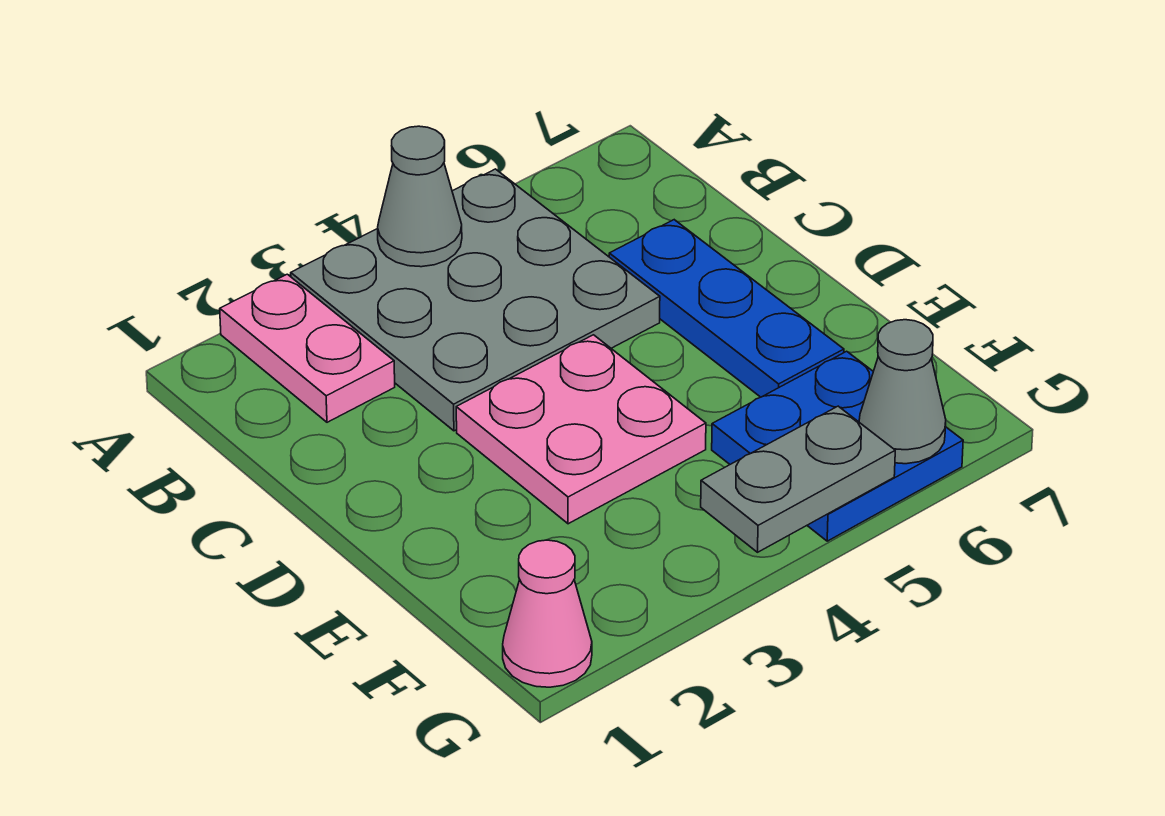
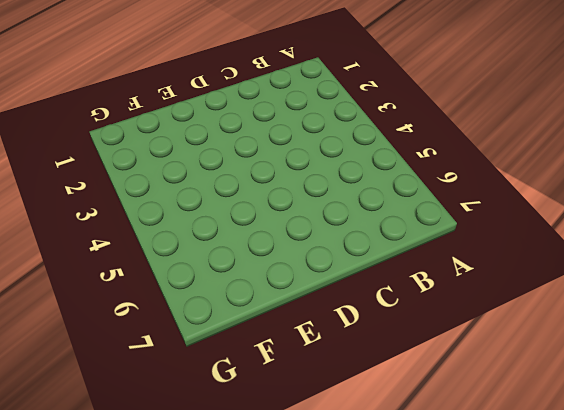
none -> pink plate A2:B2 level 1
none -> grey plate A3:C5 level 1

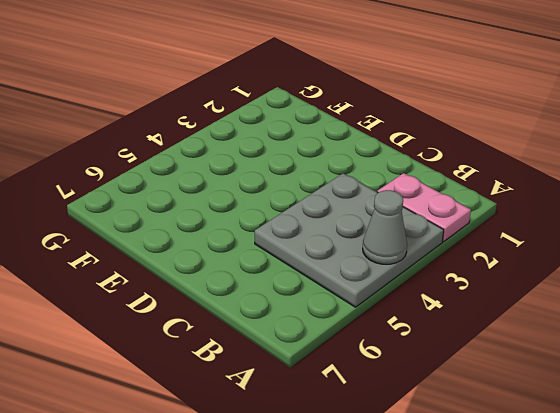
none -> blue plate C6:E6 level 1
none -> pink plate D3:E4 level 1

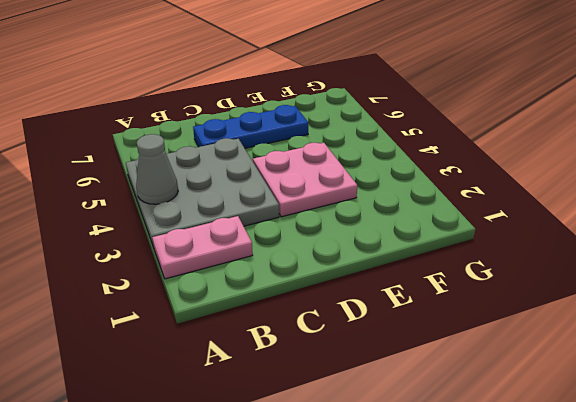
none -> blue plate F5:G6 level 1
none -> pink cone G1 level 1

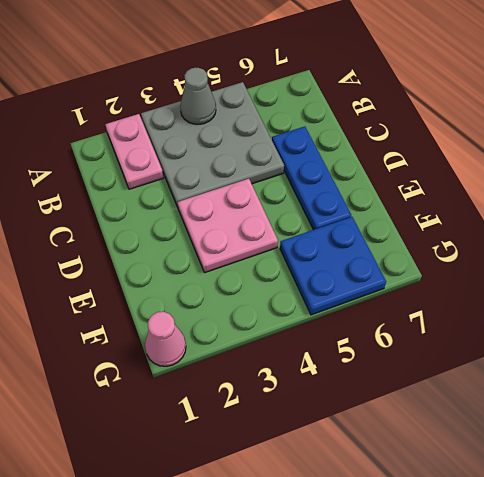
none -> grey plate G4:G5 level 2
none -> grey cone G6 level 2

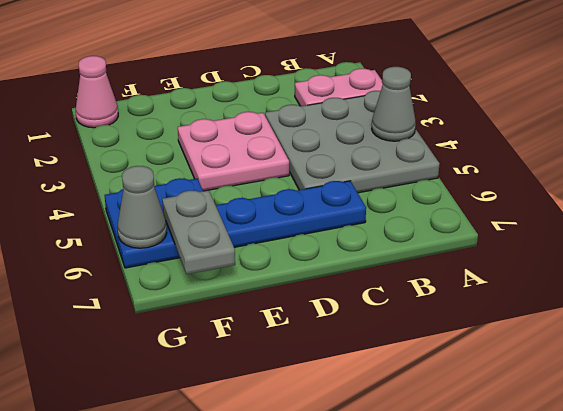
grey plate F6:F7 level 2 -> grey plate G4:G5 level 2

